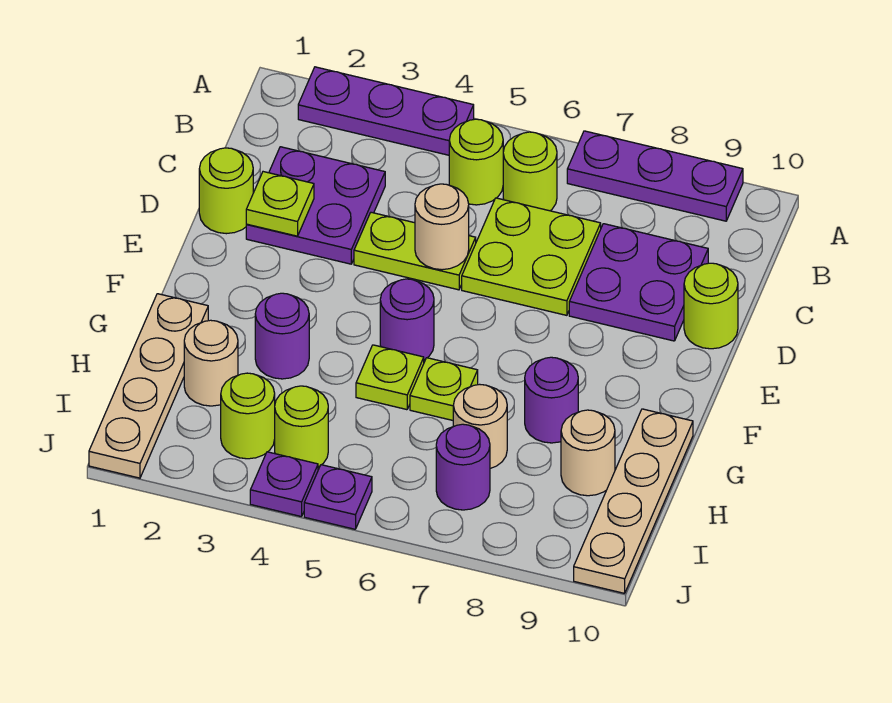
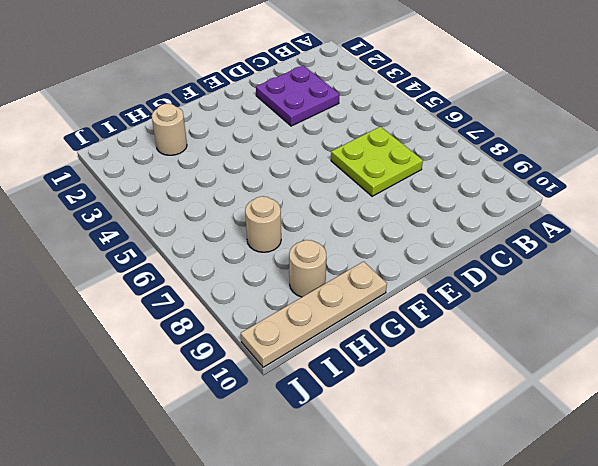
none -> purple plate A2:A4 level 1
none -> purple plate A7:A9 level 1
none -> lime round brick B5 level 1

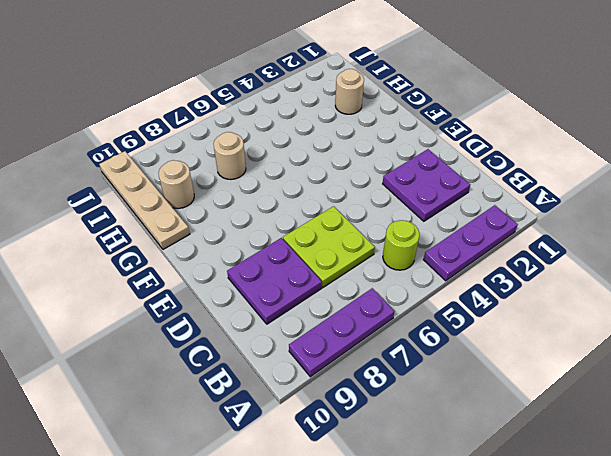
none -> lime round brick B6 level 1
none -> lime round brick D1 level 1
none -> lime plate D4:D5 level 1

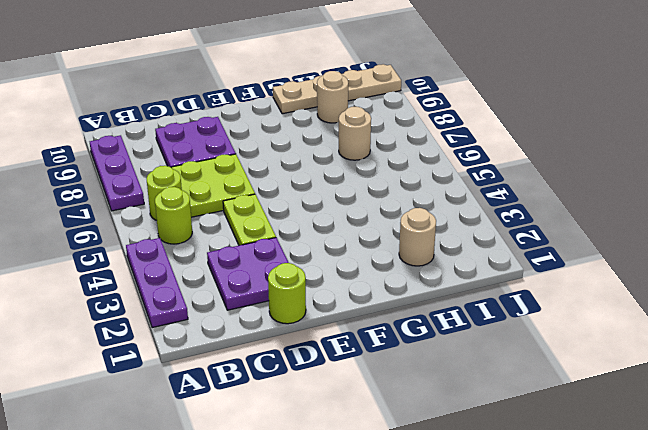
none -> lime round brick D10 level 1
none -> purple round brick F5 level 1
none -> tan plate G1:J1 level 1

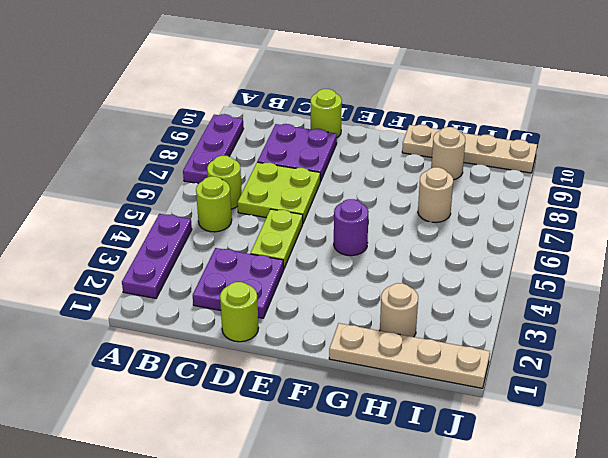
none -> purple round brick G3 level 1
none -> lime plate G5 level 1
none -> lime plate G6 level 1

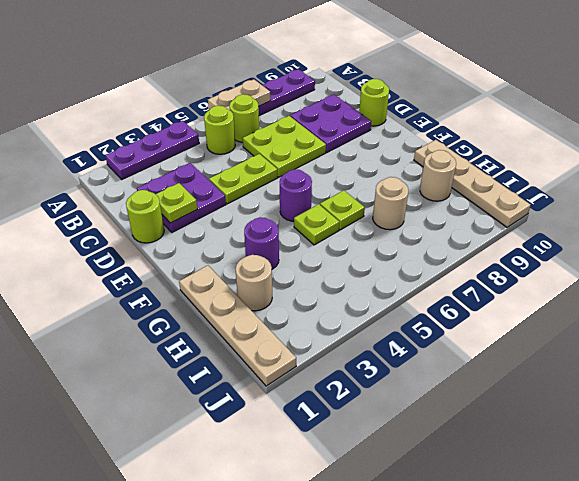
tan plate A6:A7 level 2 -> none
none -> purple round brick G8 level 1
none -> lime round brick I3 level 1
none -> lime round brick I4 level 1

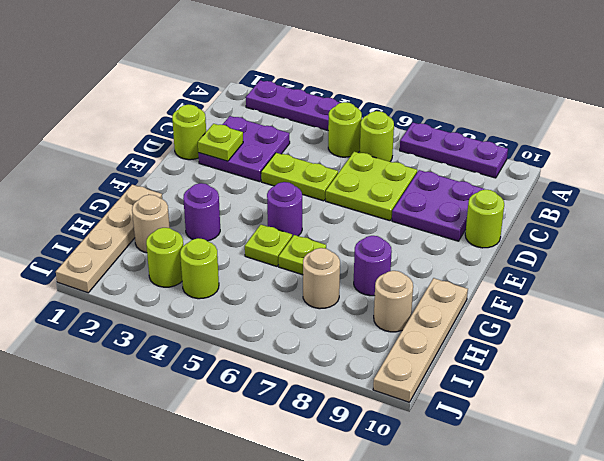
none -> purple round brick I7 level 1
none -> purple plate J4 level 1
none -> purple plate J5 level 1

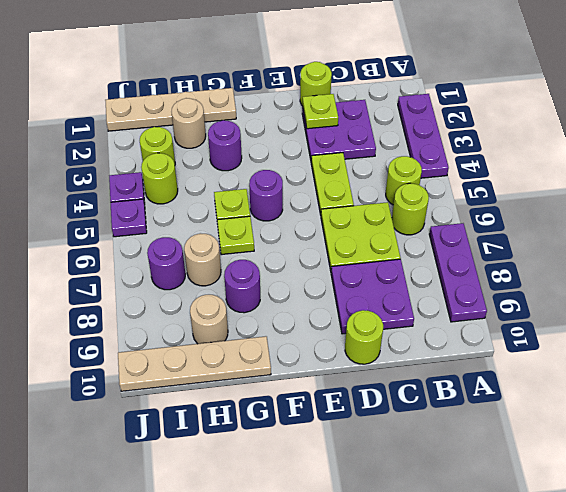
none -> tan round brick D5 level 2

